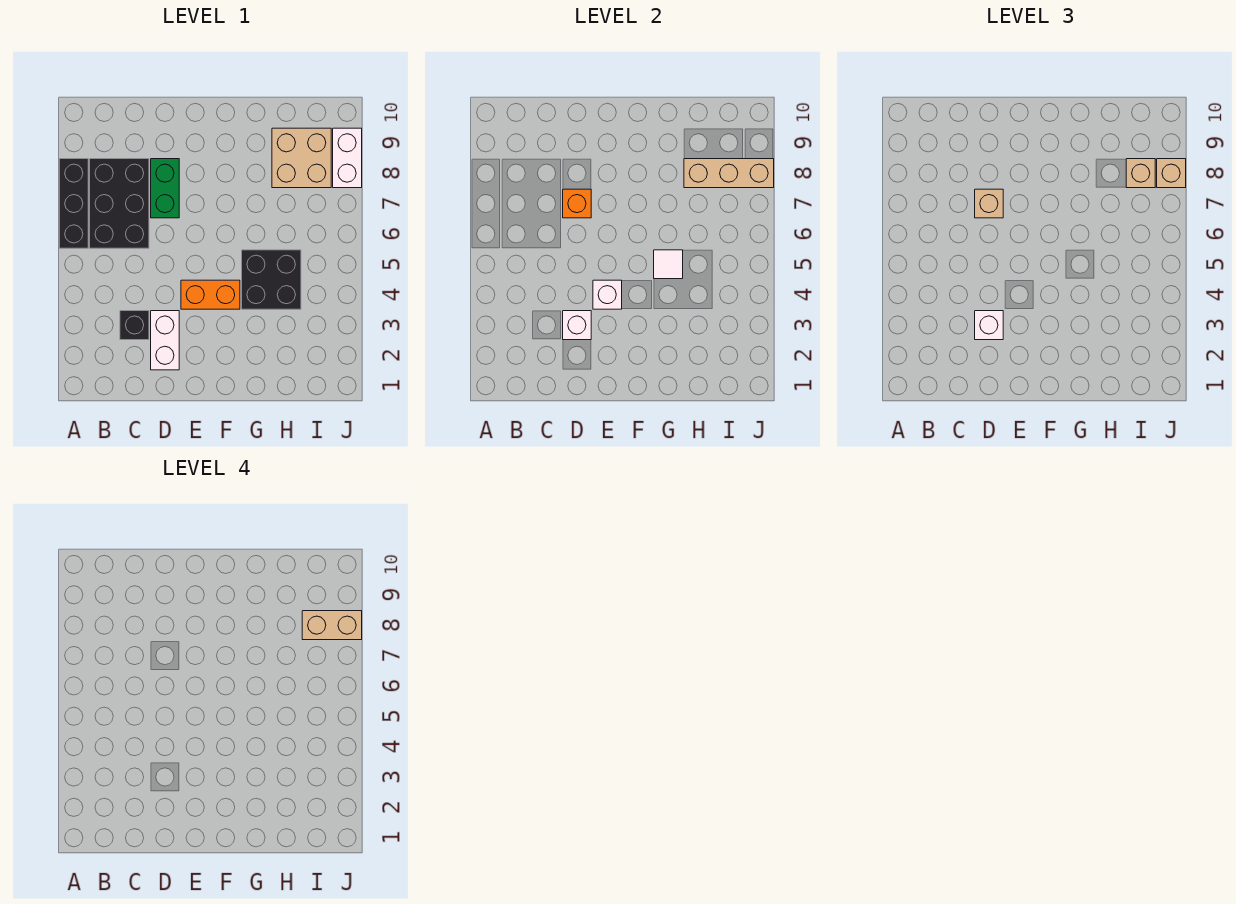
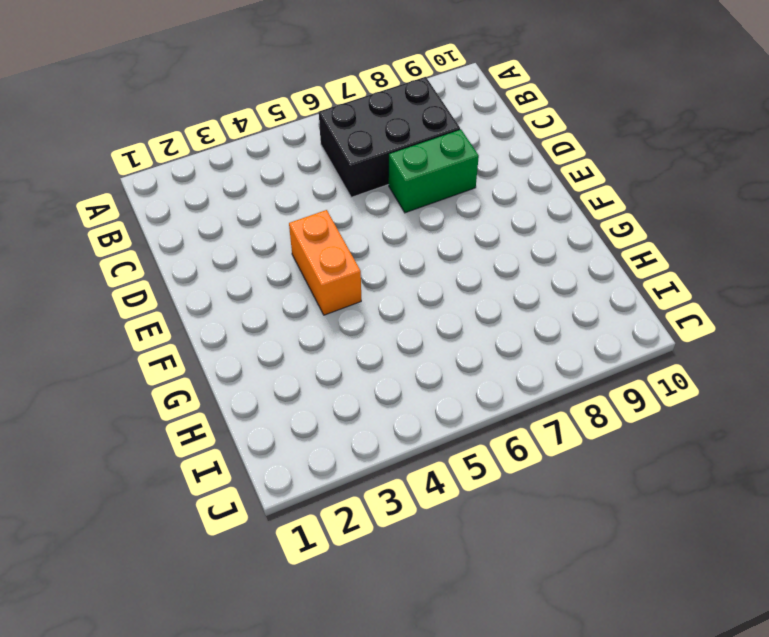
none -> black brick A6:A8 level 1
none -> black brick C3 level 1
none -> white brick D2:D3 level 1

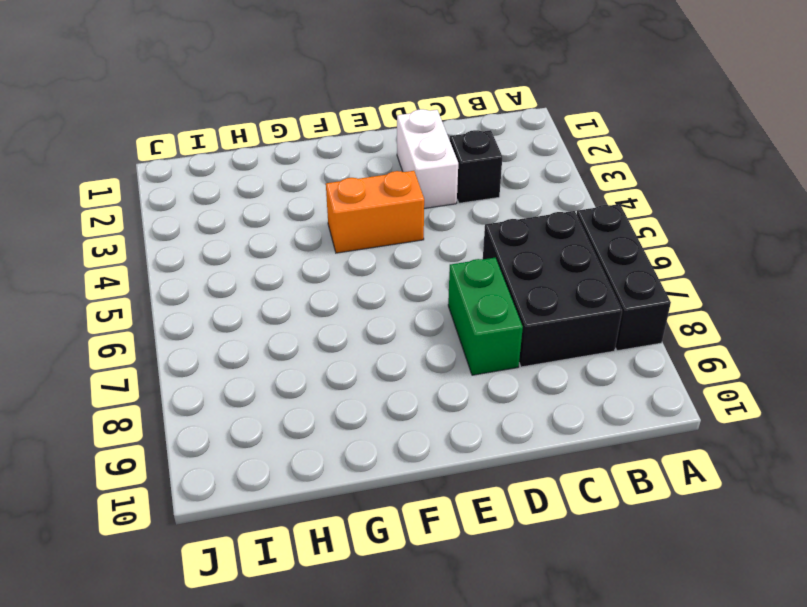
none -> black brick G4:H5 level 1
none -> tan brick H8:I9 level 1
none -> white brick J8:J9 level 1

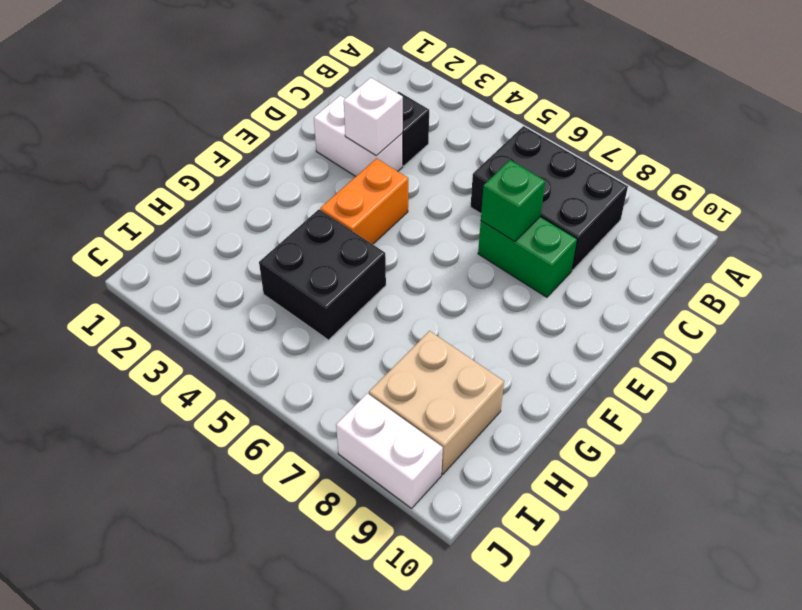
green brick D7 level 2 -> orange brick D7 level 2
none -> black brick A6:A8 level 1
none -> white brick E4 level 2
none -> white tile G5 level 2

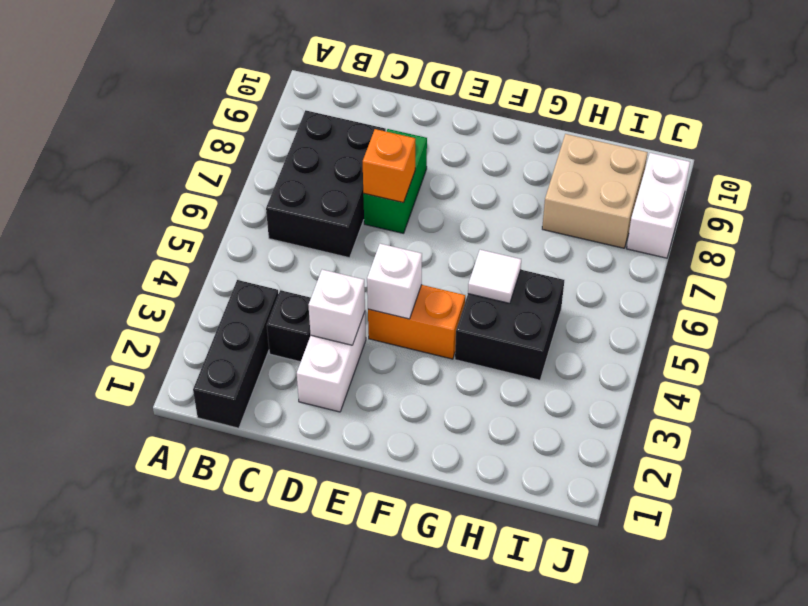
black brick B1:B3 level 1 -> black brick A6:A8 level 1
none -> tan brick H8:J8 level 2
none -> white brick D3 level 3
none -> tan brick D7 level 3

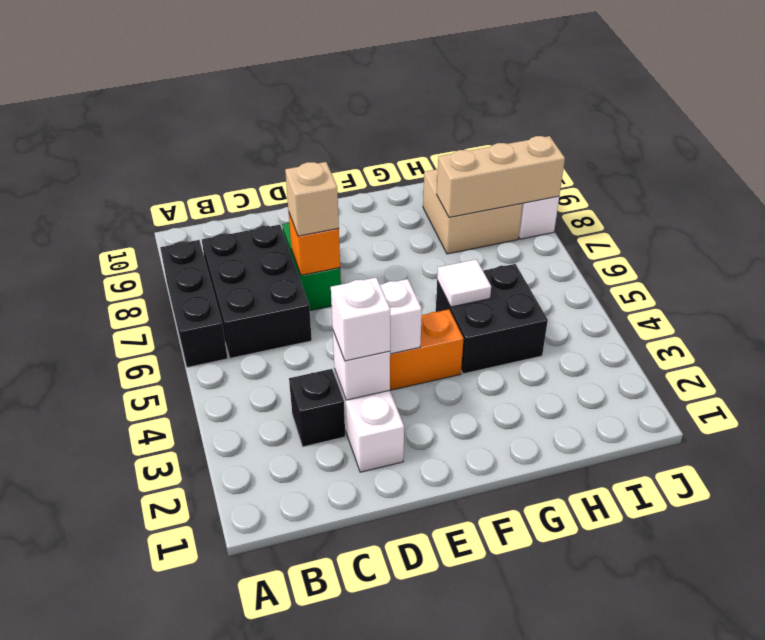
none -> tan brick I8 level 3
none -> tan brick J8 level 3
none -> tan brick I8:J8 level 4

